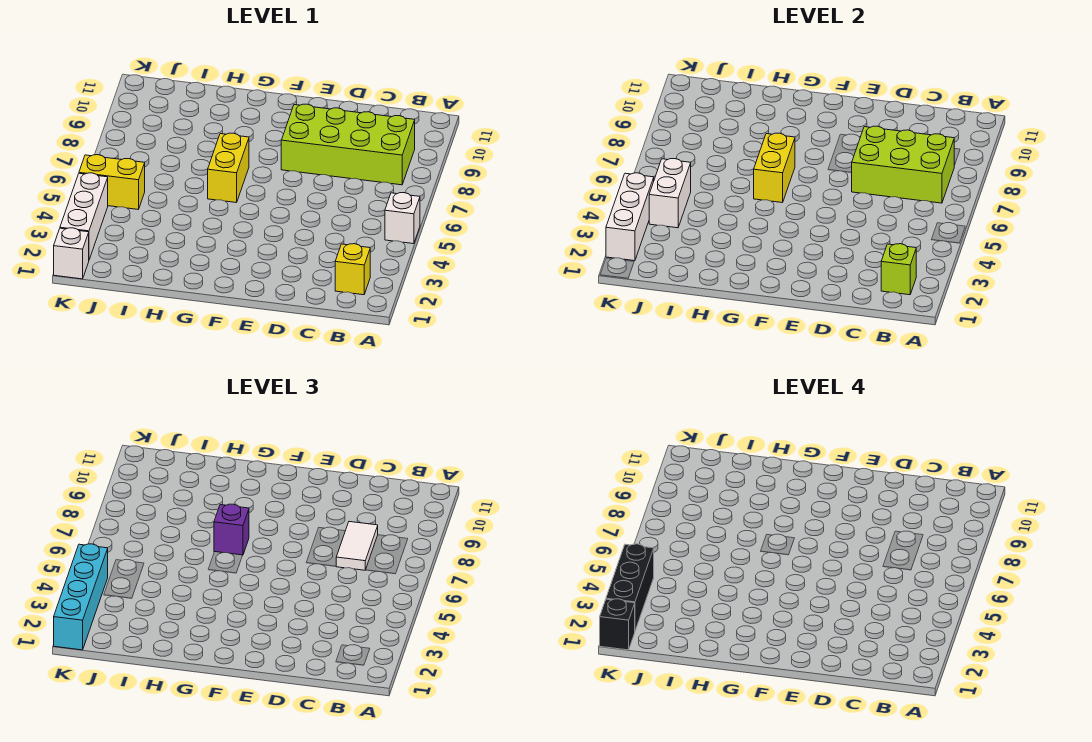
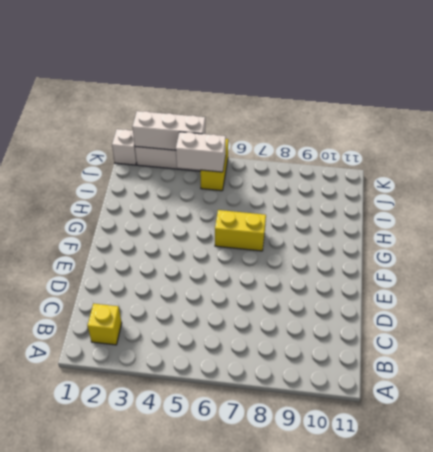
none -> white brick A5 level 1
none -> lime brick B8:E9 level 1
none -> lime brick B2 level 2

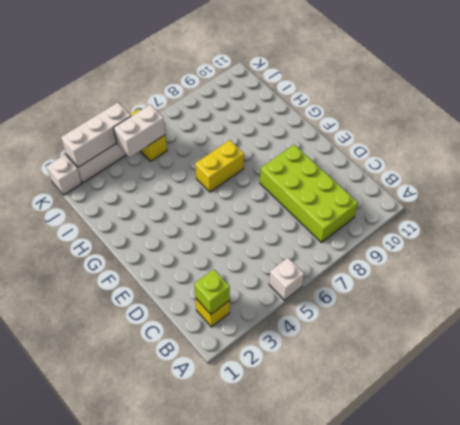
none -> lime brick B7:D8 level 2
none -> yellow brick G6:G7 level 2
none -> white tile C7:C8 level 3

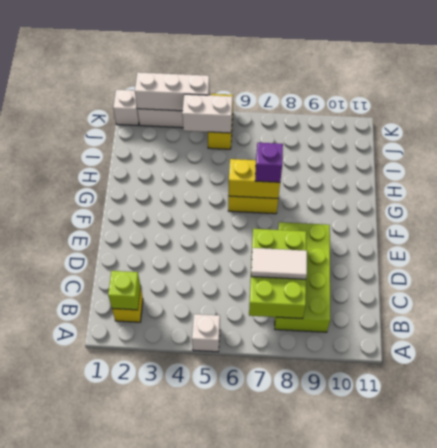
none -> cyan brick K1:K4 level 3
none -> black brick K1 level 4
none -> black brick K2:K4 level 4

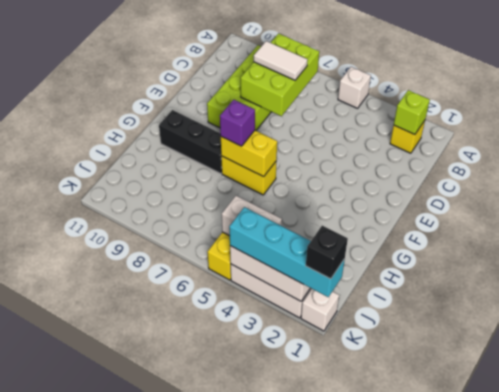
black brick G8:G10 level 1 -> black brick K2:K4 level 4

